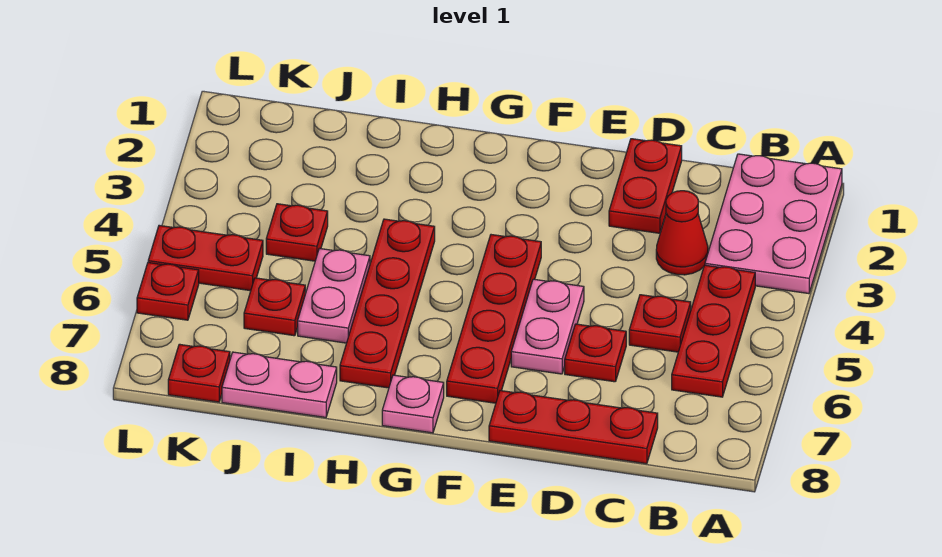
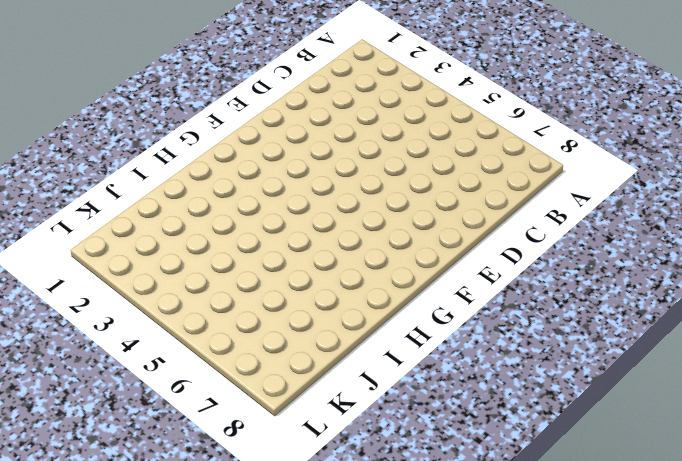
none -> pink plate A1:B3 level 1
none -> red plate B4:B6 level 1
none -> red cone C3 level 1

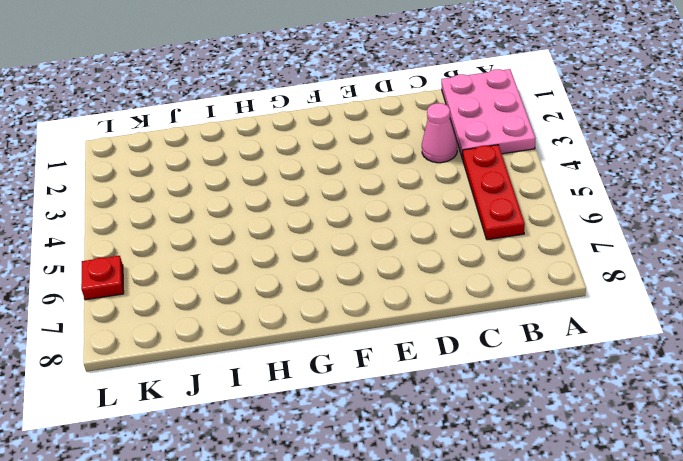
pink cone C3 level 1 -> red cone C3 level 1
none -> red plate C5 level 1
none -> red plate C8:E8 level 1
none -> red plate D1:D2 level 1

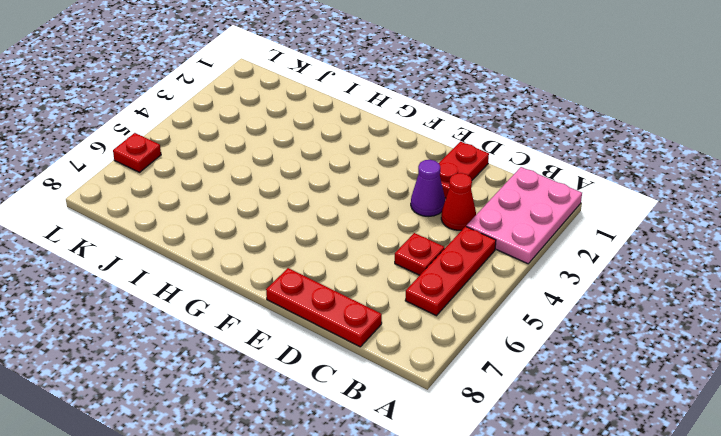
purple cone D3 level 1 -> none
none -> red plate D6 level 1
none -> pink plate E5:E6 level 1
none -> red plate F4:F7 level 1

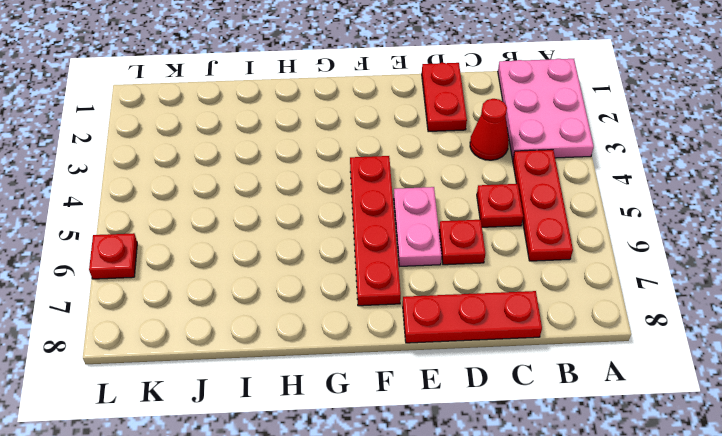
none -> pink plate G8 level 1
none -> red plate H4:H7 level 1
none -> pink plate I5:I6 level 1

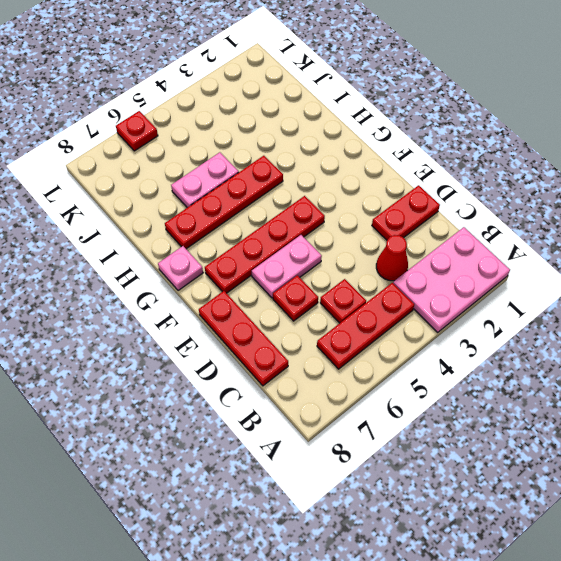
none -> pink plate I8:J8 level 1
none -> red plate J4 level 1
none -> red plate J6 level 1

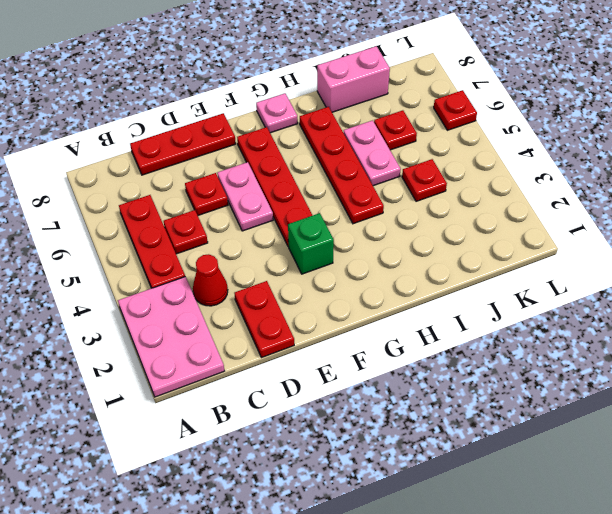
green brick F3 level 1 -> none
pink brick I8:J8 level 1 -> pink plate I8:J8 level 1
none -> red plate K5:L5 level 1
none -> red plate K8 level 1

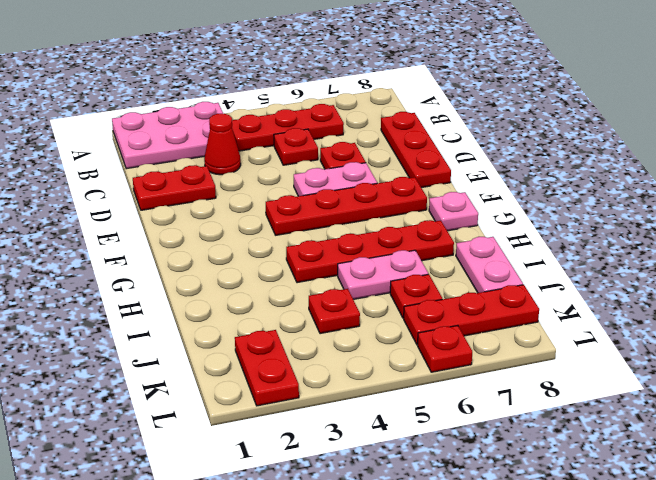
red plate K2:L2 level 1 -> red plate K5:L5 level 1
red plate K6:K8 level 1 -> red plate K8 level 1

